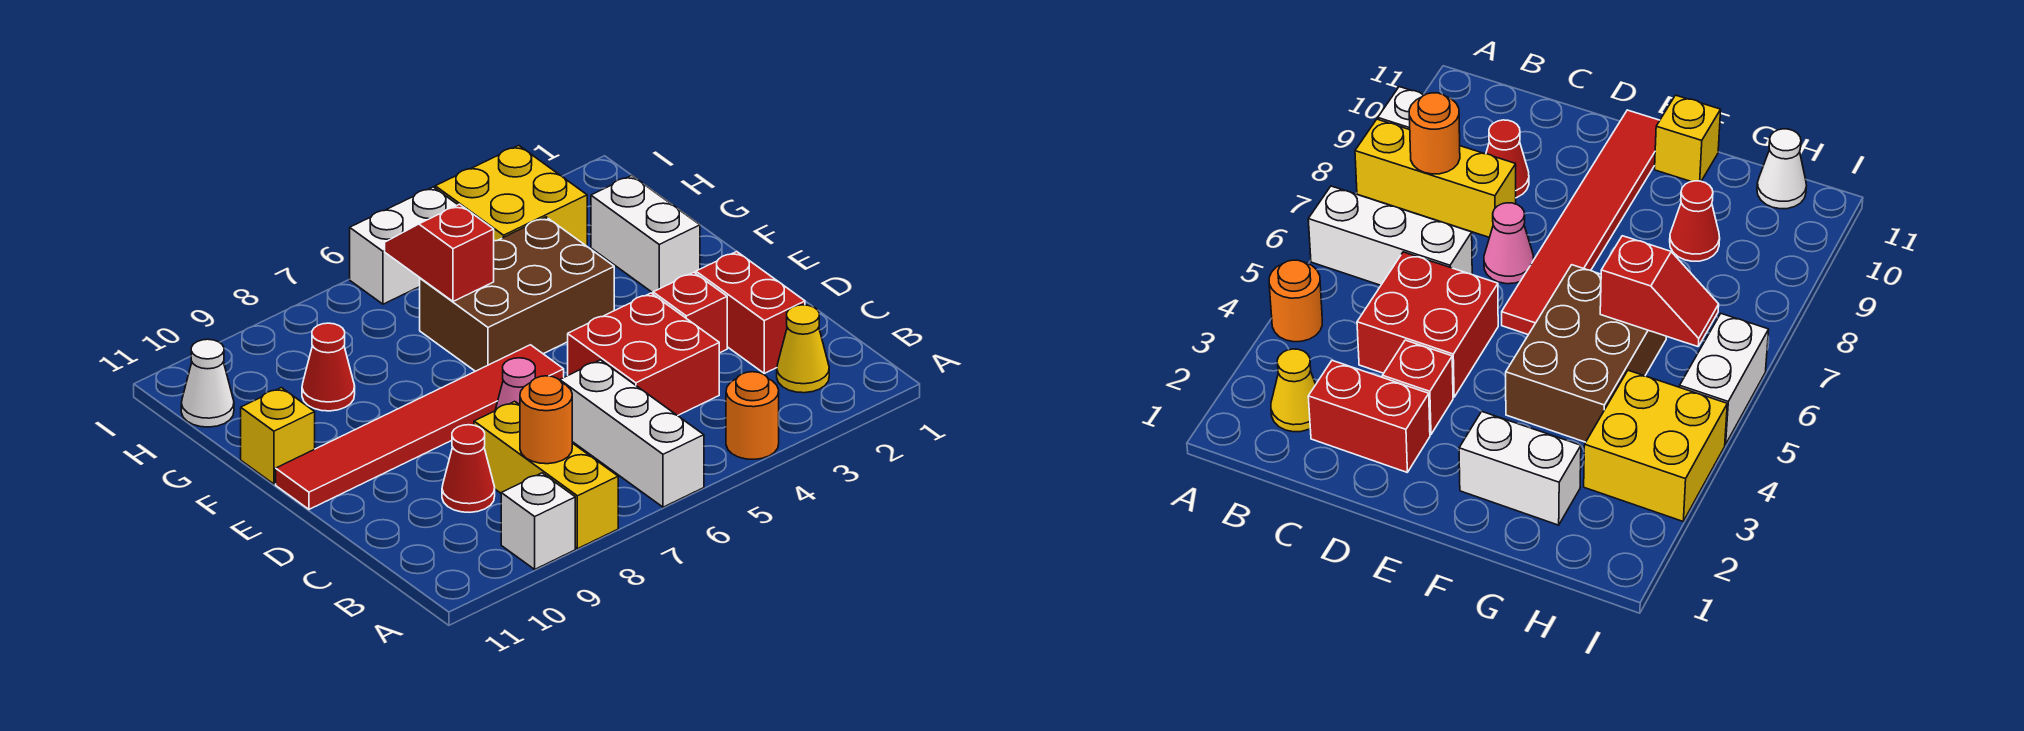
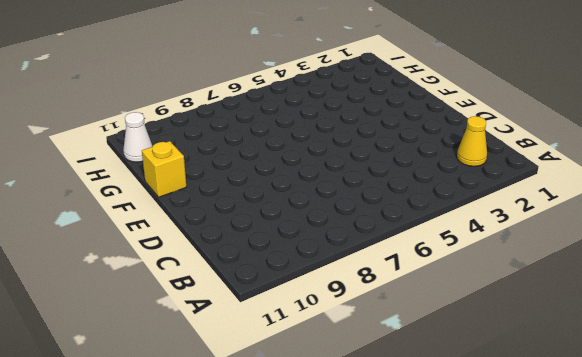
none -> orange round brick A4 level 1
none -> white brick A6:C6 level 1
none -> yellow brick A8:C8 level 1

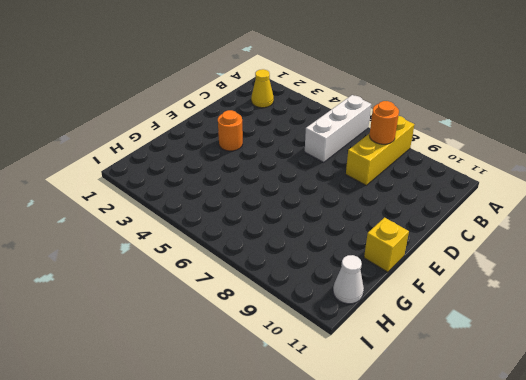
orange round brick E3 level 1 -> orange round brick A4 level 1
none -> white brick A9 level 1
none -> red brick C2:D2 level 1
none -> red brick C4:D5 level 1

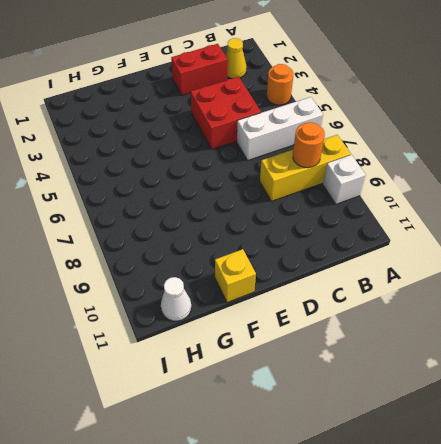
none -> red cone C9 level 1
none -> red brick D3 level 1
none -> pink cone D7 level 1

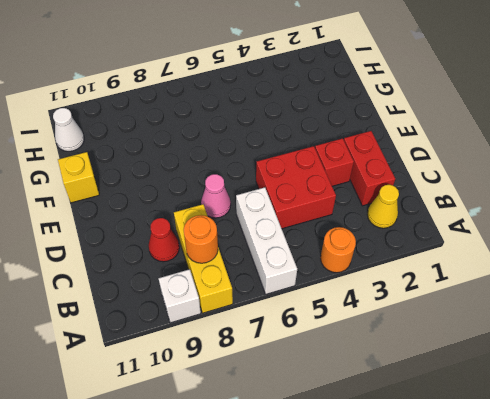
none -> red tile E6:E11 level 1
none -> white brick F2:G2 level 1
none -> brown brick F4:G6 level 1

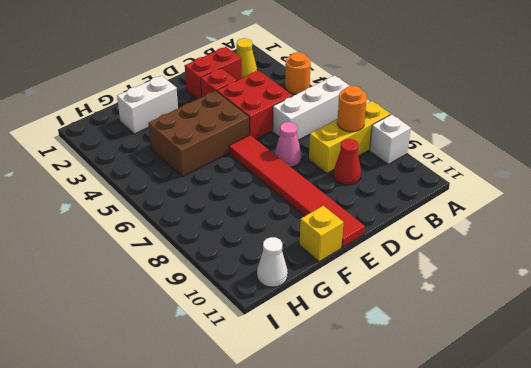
brown brick E4:G5 level 1 -> brown brick F4:G6 level 1
none -> red cone G9 level 1
none -> yellow brick H3:I4 level 1
none -> white brick I5:I6 level 1

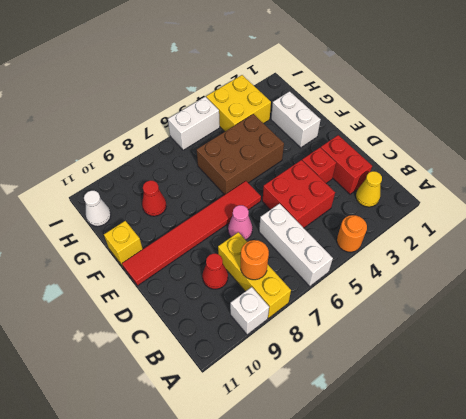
none -> red slope G6:H6 level 2 top G

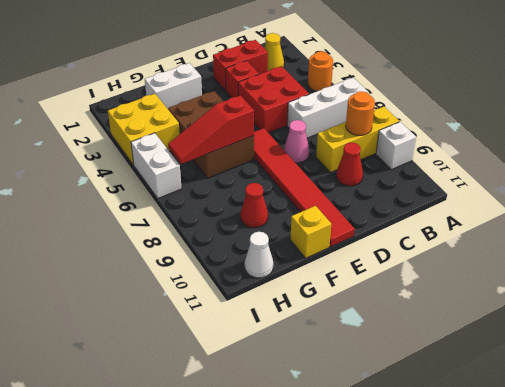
red slope F6:H6 level 2 top F -> red slope G6:H6 level 2 top G

